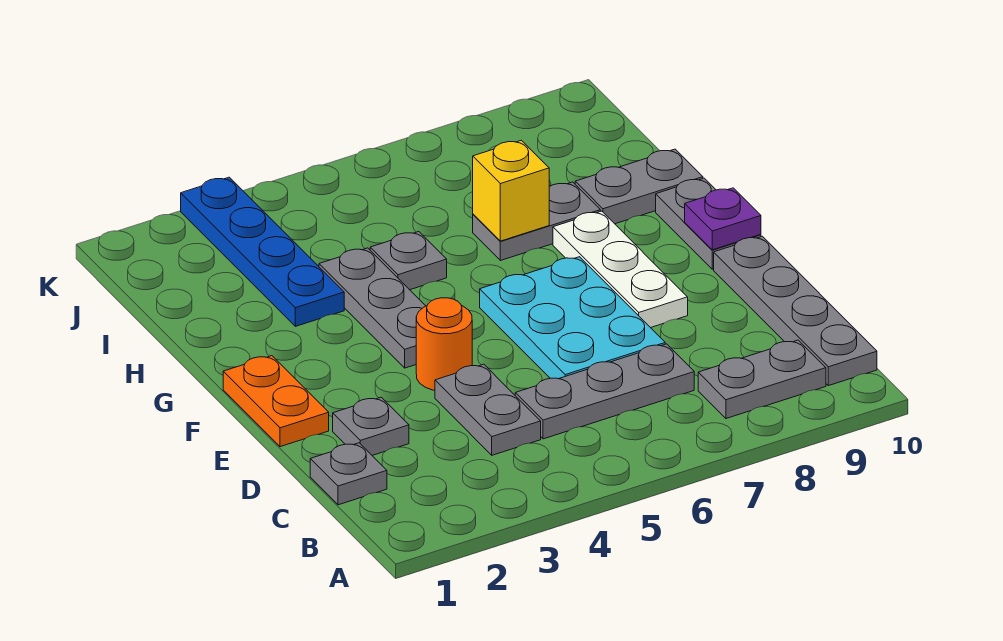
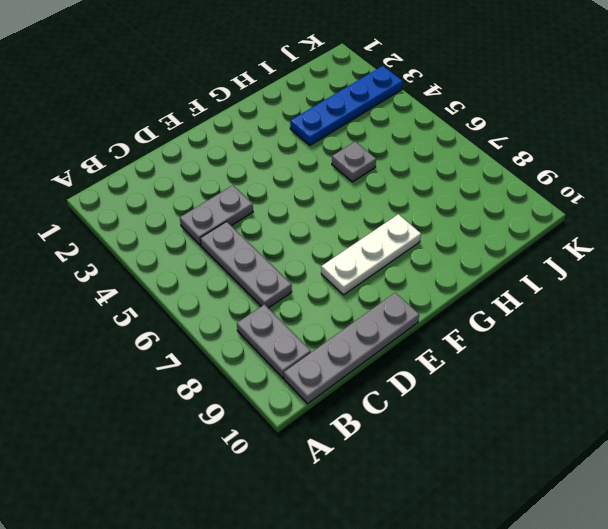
none -> grey plate C1 level 1
none -> grey plate D2 level 1
none -> cyan plate D6:F7 level 1

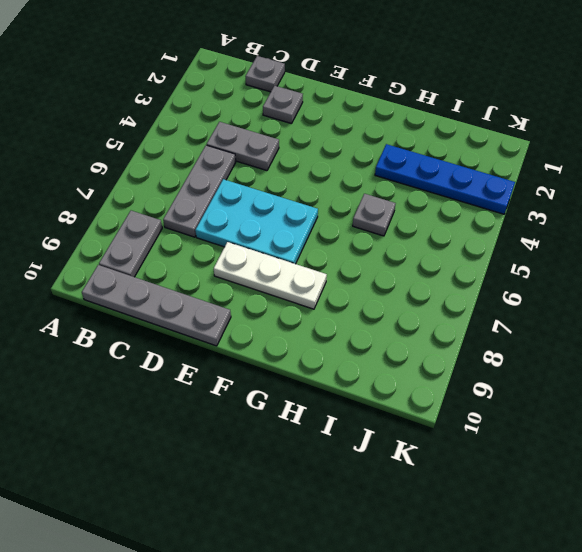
none -> orange plate E1:F1 level 1
none -> orange round brick E4 level 1
none -> grey plate F4:H4 level 1

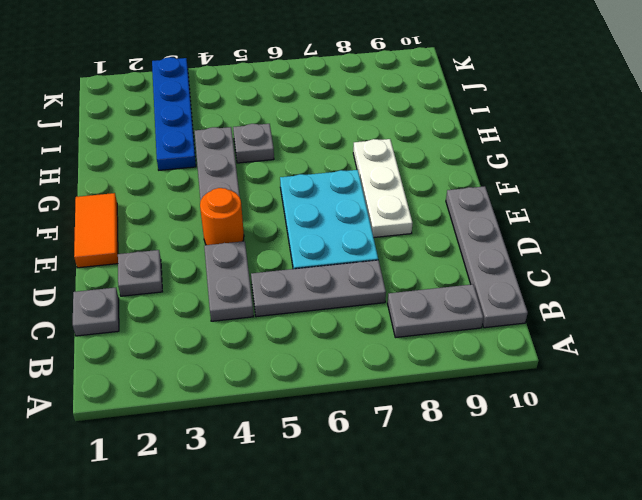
orange tile E1:F1 level 1 -> orange plate E1:F1 level 1
none -> grey plate F10:G10 level 1
none -> grey plate H7:H8 level 1
none -> grey plate H9:H10 level 1

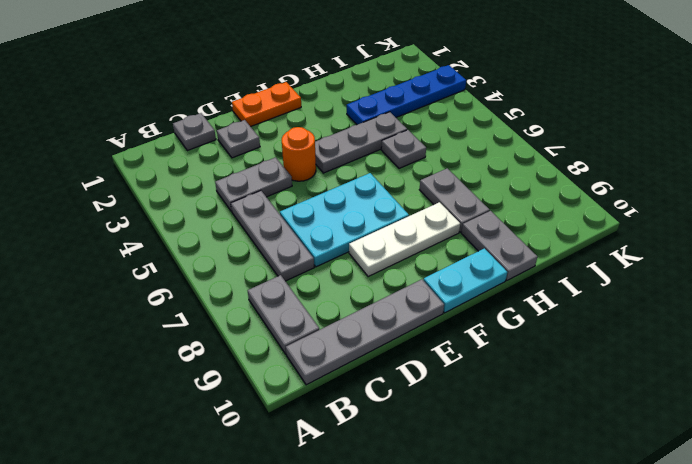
cyan plate F10:G10 level 1 -> grey plate F10:G10 level 1
none -> purple plate F10 level 2
none -> yellow brick H7 level 2

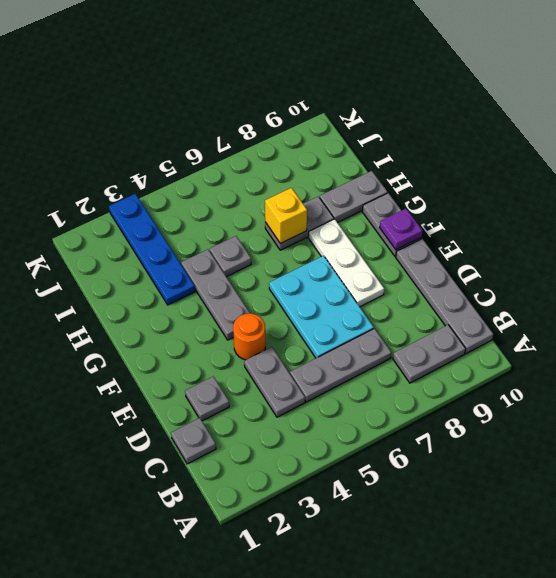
none -> orange plate E1:F1 level 1

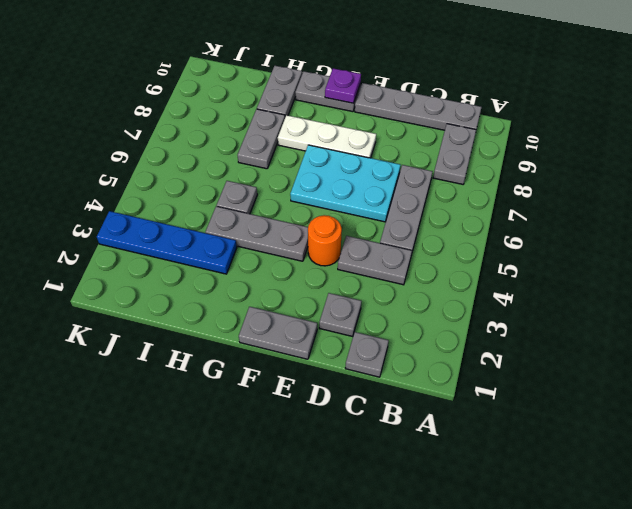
grey plate E1:F1 level 1 -> orange plate E1:F1 level 1
none -> yellow brick H7 level 2

